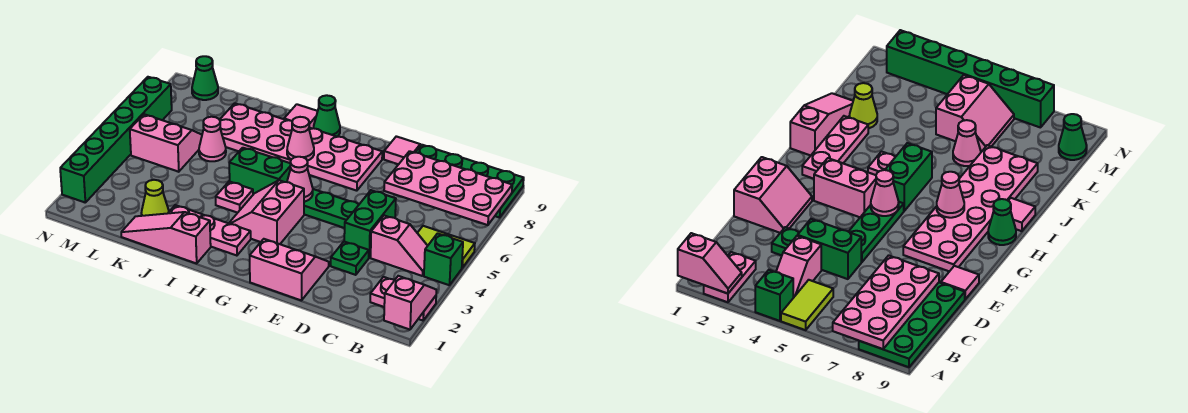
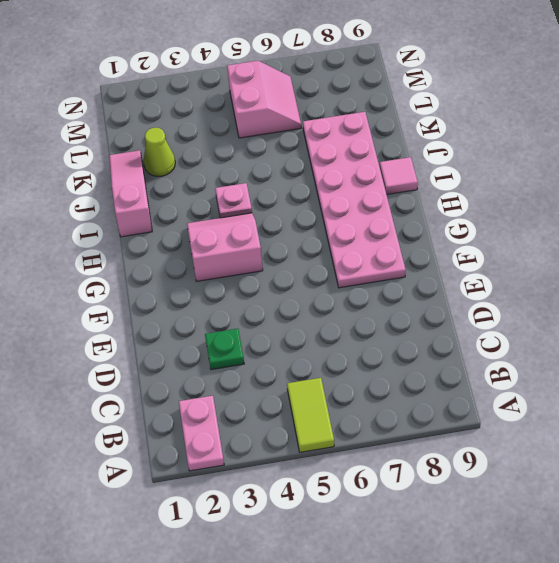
none -> green brick A4 level 1
none -> green plate A8:D9 level 1
none -> pink slope B4:C4 level 1 top C

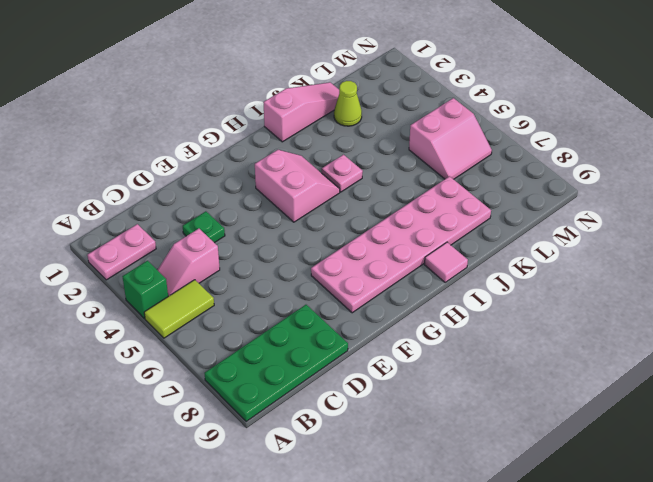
none -> green brick D4:D5 level 1
none -> pink slope E1:F2 level 1 top 1
none -> green plate E5:G5 level 1

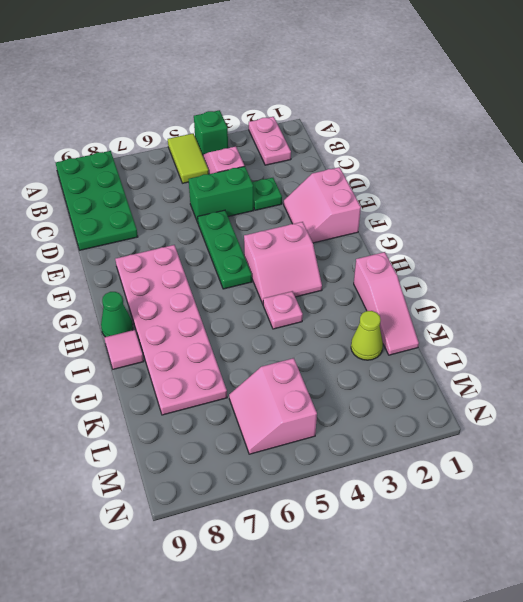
none -> pink tile E9 level 1
none -> pink plate H2:J2 level 1
none -> green brick H5:I5 level 1

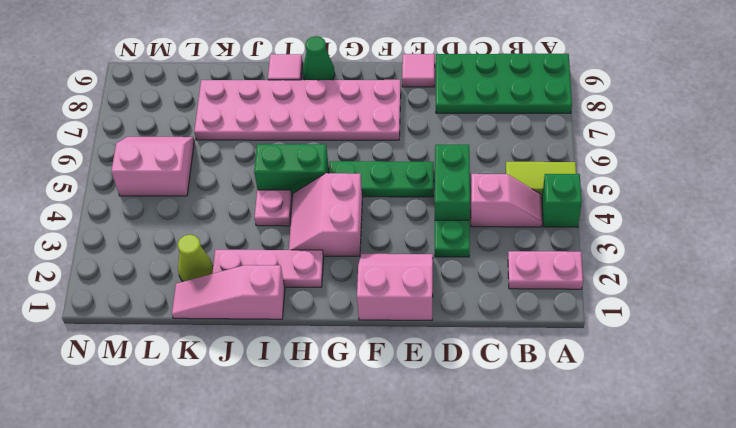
none -> pink cone K6 level 1
none -> green cone M9 level 1
none -> green brick N2:N7 level 1

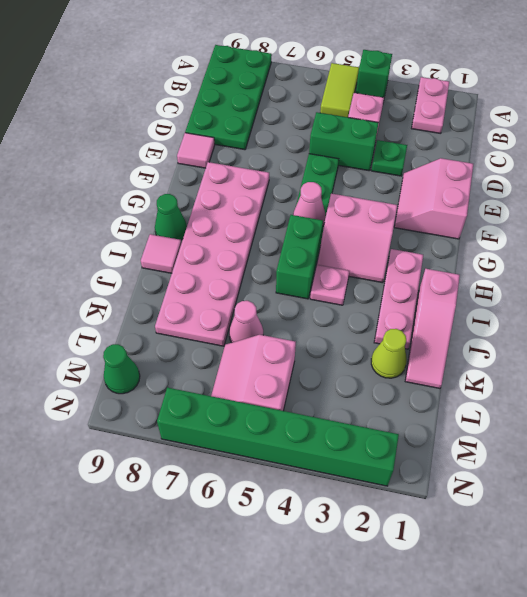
none -> pink slope A1:A2 level 2 top 1
none -> pink plate A7:D8 level 2
none -> pink cone H7 level 2

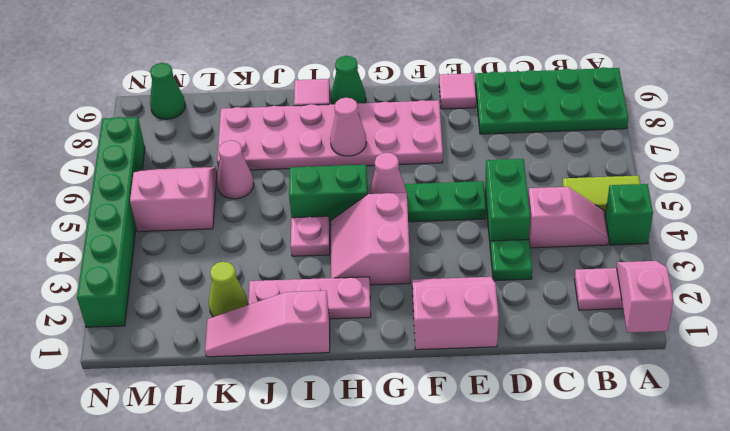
none -> pink plate A7:D8 level 2

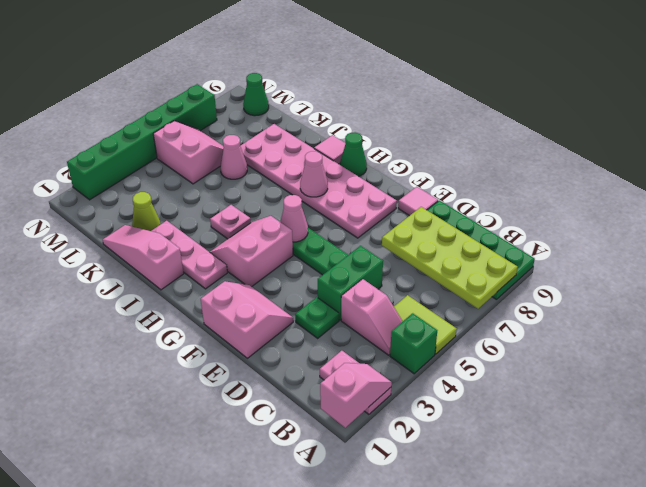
lime plate A7:D8 level 2 -> pink plate A7:D8 level 2
none -> green brick H5:I5 level 1

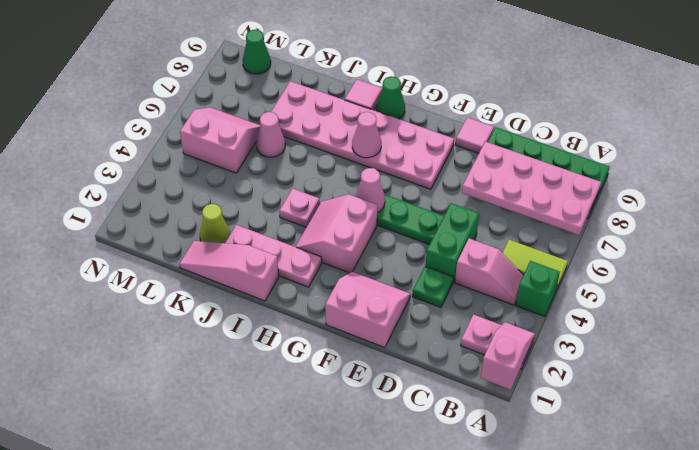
none -> green brick H5:I5 level 1
none -> green brick N2:N7 level 1

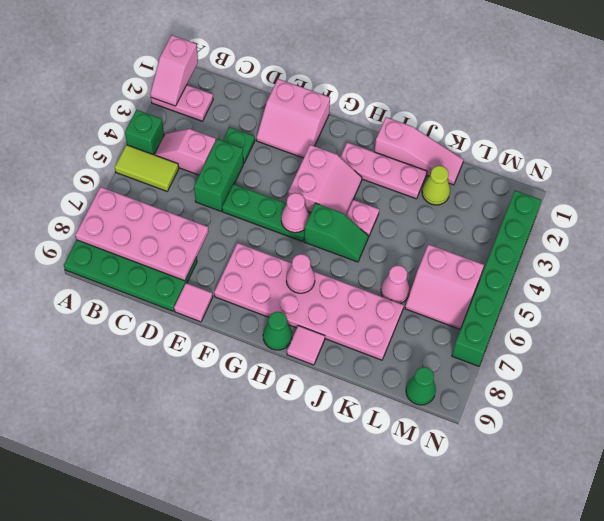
green slope H5:I5 level 1 top H -> green brick H5:I5 level 1

